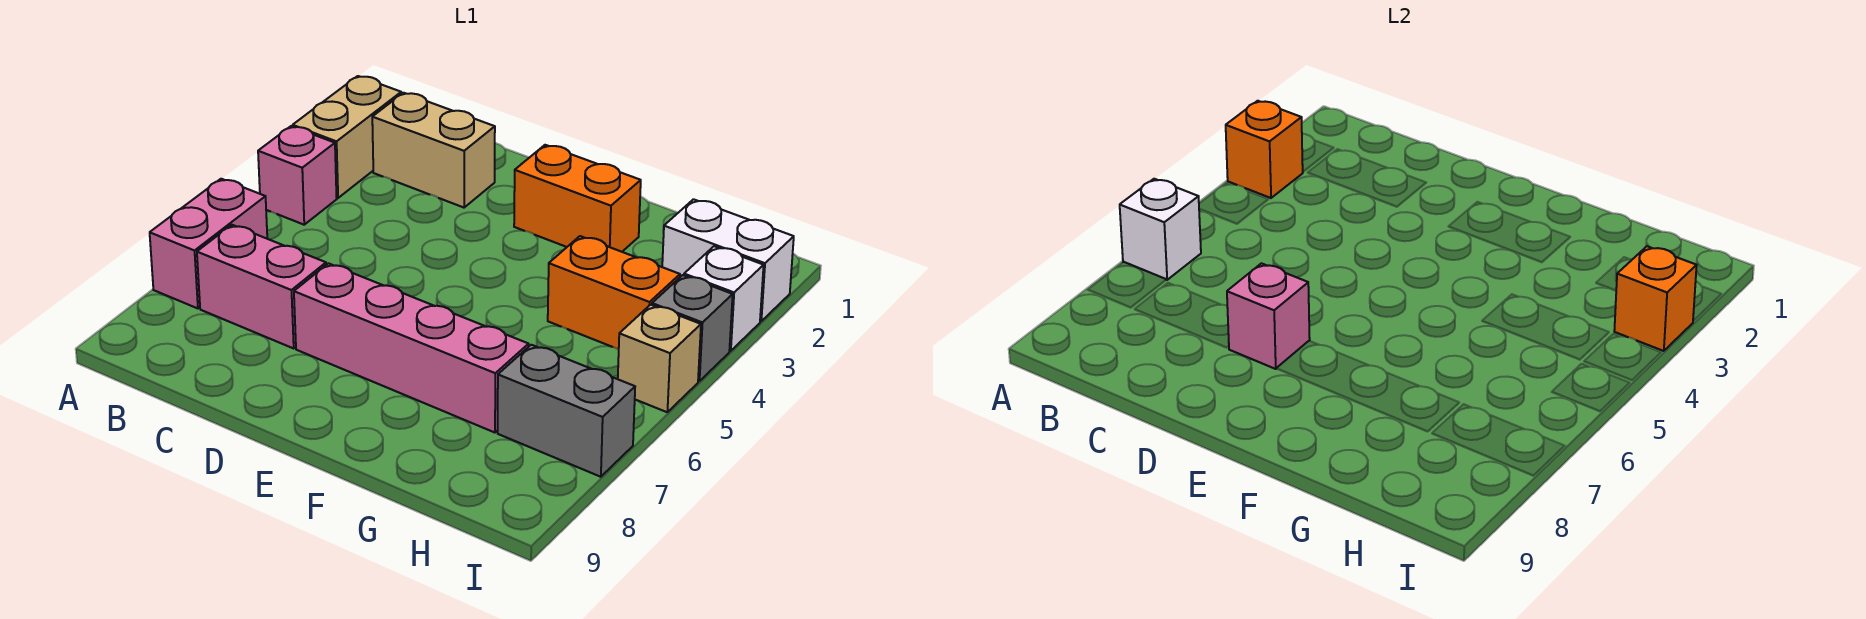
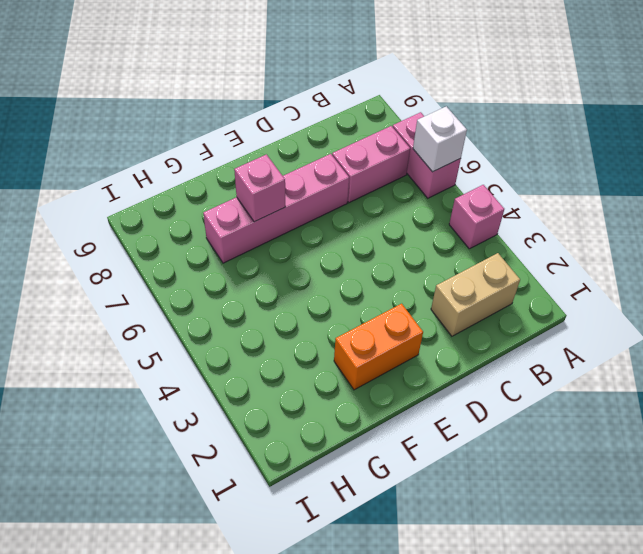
pink brick F7 level 2 -> pink brick D7 level 2
none -> tan brick A2:A3 level 1
none -> orange brick G4:H4 level 1
none -> white brick H2:I2 level 1

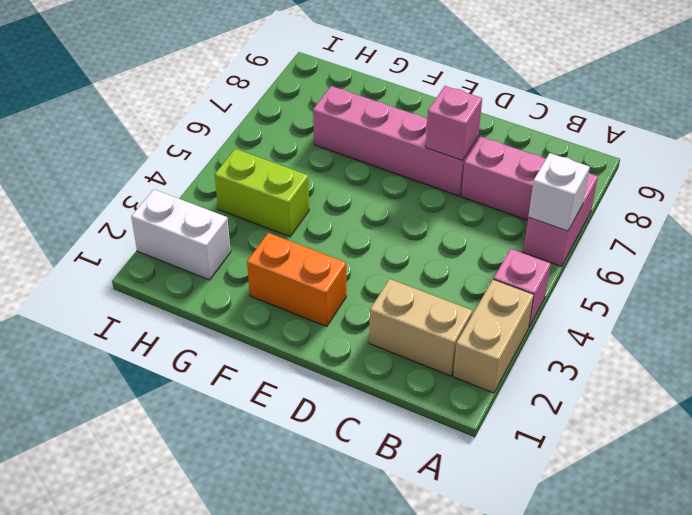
lime brick G4:H4 level 1 -> orange brick G4:H4 level 1
none -> grey brick H7:I7 level 1
none -> white brick I3 level 1
none -> grey brick I4 level 1

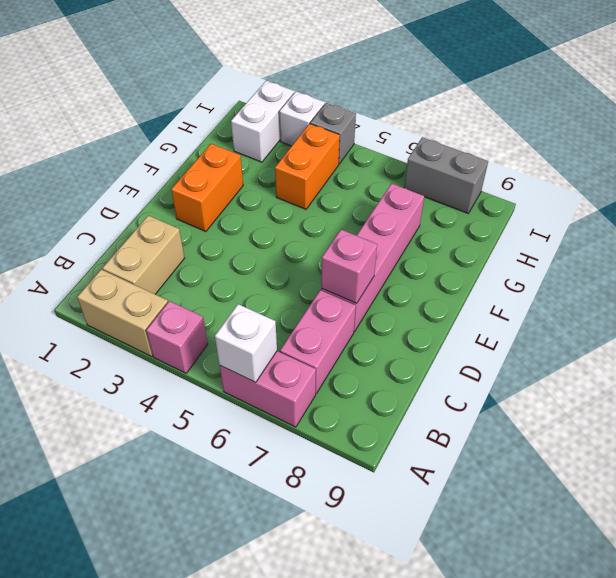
grey brick I7:I8 level 1 -> grey brick H7:I7 level 1
none -> tan brick I5 level 1
none -> orange brick A3 level 2
none -> orange brick I3 level 2

